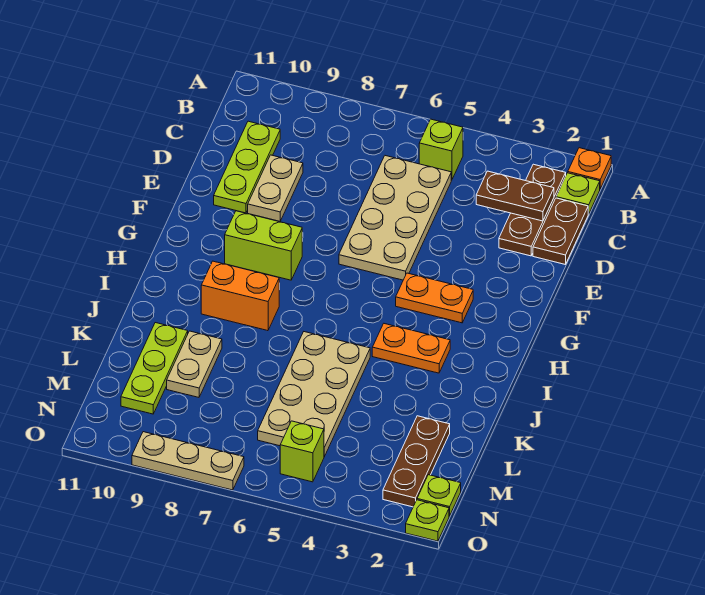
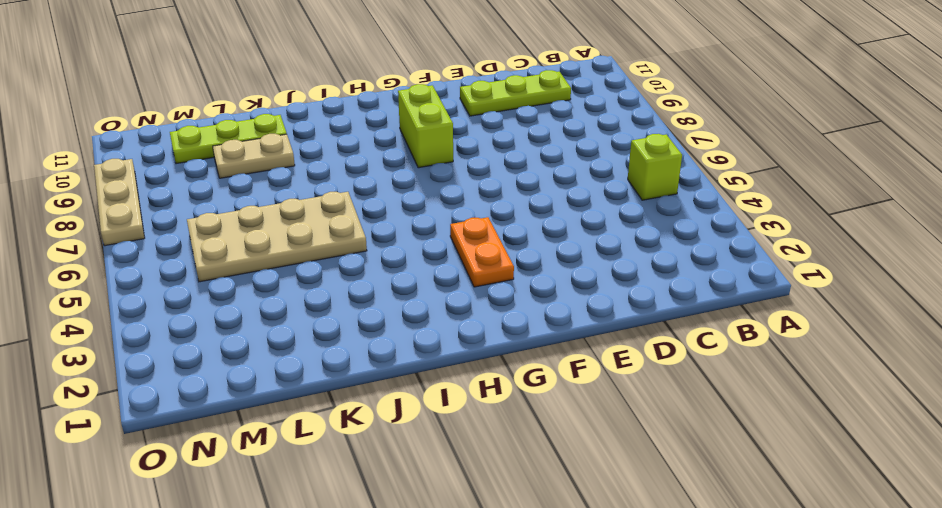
none -> orange plate A1 level 1
none -> lime plate B1 level 1
none -> brown plate B2:D2 level 1

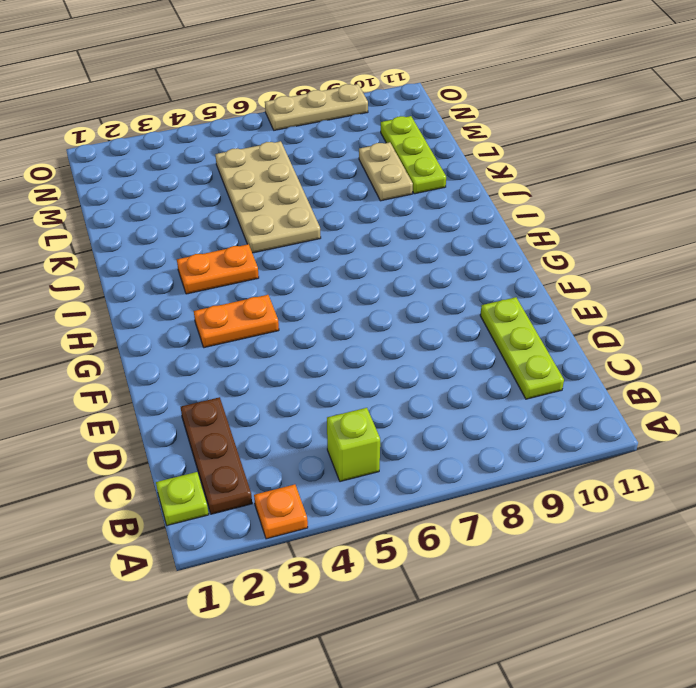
orange plate A3 level 1 -> orange plate A1 level 1
none -> brown plate C1:D1 level 1
none -> tan plate C5:F6 level 1
none -> tan plate D9:E9 level 1

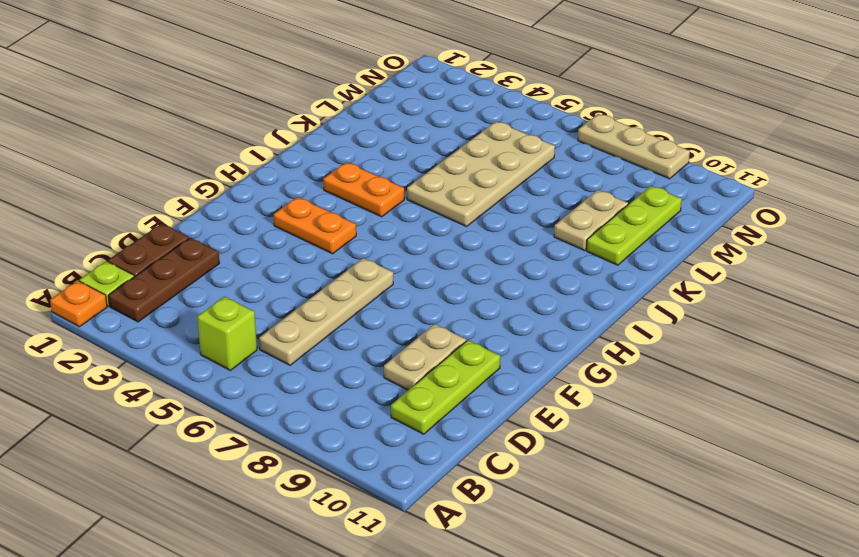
tan plate C6:F6 level 1 -> tan plate C5:F6 level 1
none -> lime brick G8:G9 level 1
none -> orange brick I8:I9 level 1
none -> brown plate L2:N2 level 1

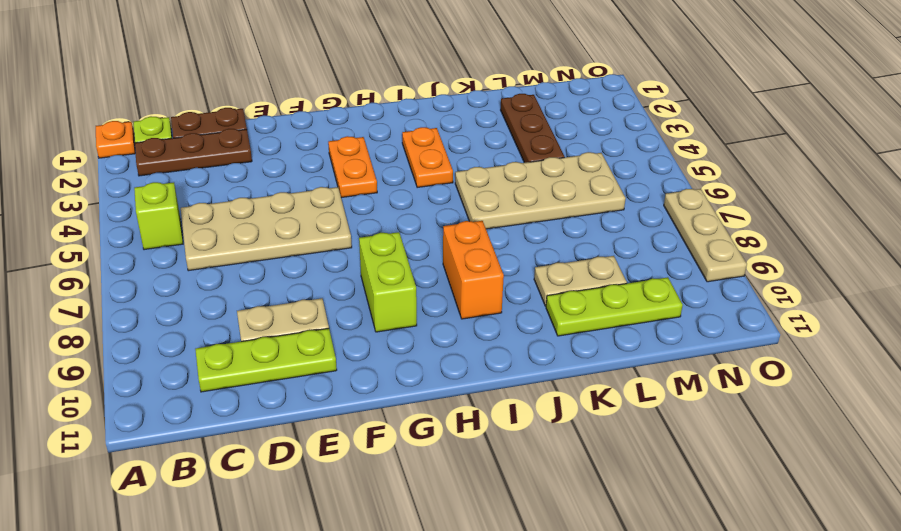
brown plate L2:L4 level 1 -> brown plate L2:N2 level 1
none -> lime plate N1 level 1
none -> lime brick N5 level 1
none -> lime plate O1 level 1

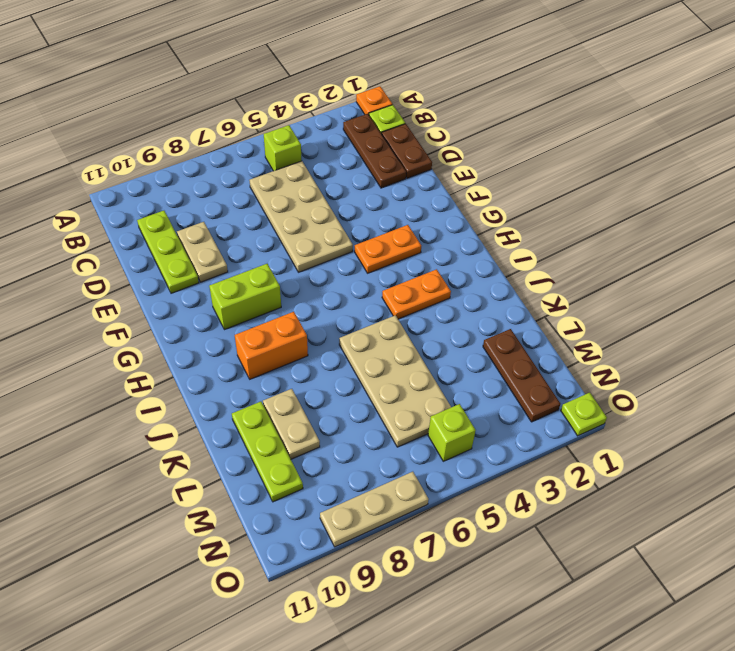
none -> lime plate N1 level 1
none -> brown plate C2:C3 level 2

